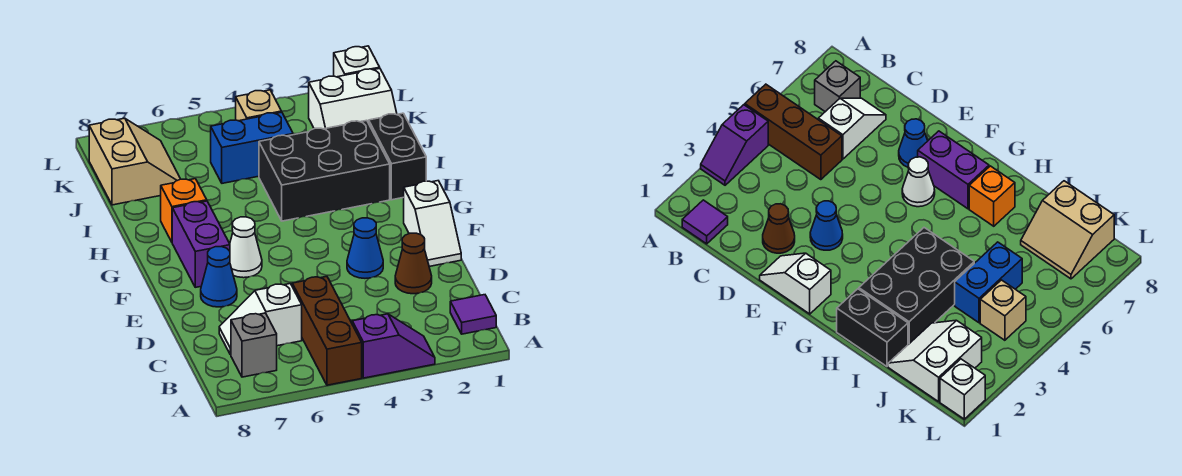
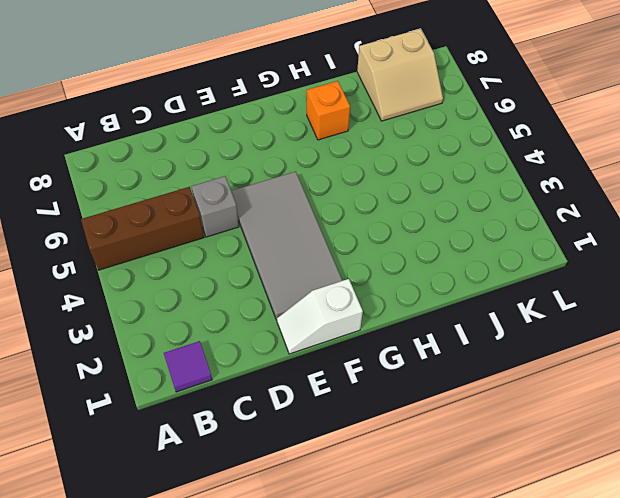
grey brick D5 level 1 -> grey brick B7 level 1
grey tile E2:F5 level 1 -> blue cone E3 level 1
none -> purple slope A3:A4 level 1 top 4
none -> white slope C6:C7 level 1 top 6
none -> brown cone D2 level 1

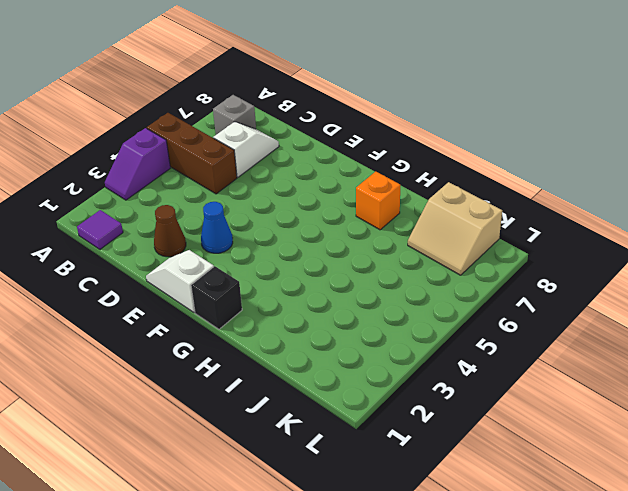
black brick G1 level 1 -> none
none -> blue cone E7 level 1
none -> white cone F6 level 1
none -> purple brick F7:G7 level 1

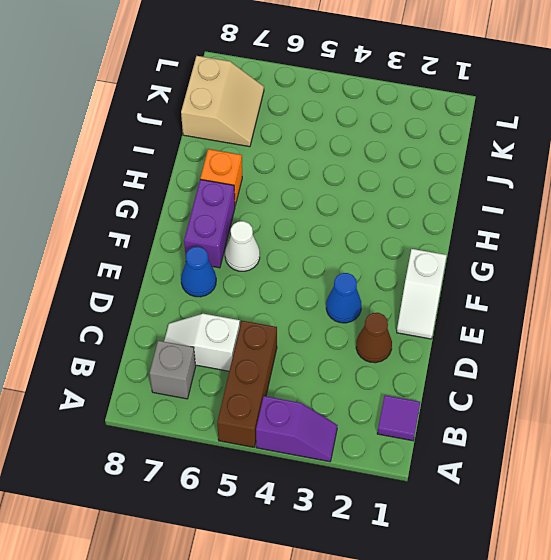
none -> black brick H1:I1 level 1
none -> black brick H2:I4 level 1
none -> white slope J1:K2 level 1 top K

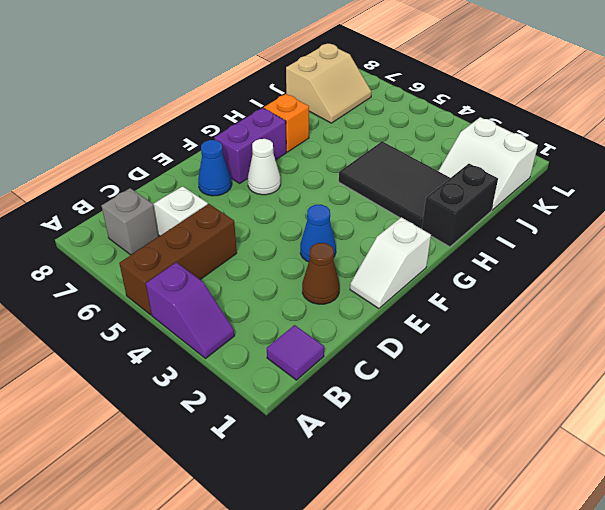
black tile H2:I4 level 1 -> black brick H2:I4 level 1
none -> blue brick J4:J5 level 1
none -> tan brick K4 level 1
none -> white brick L1 level 1

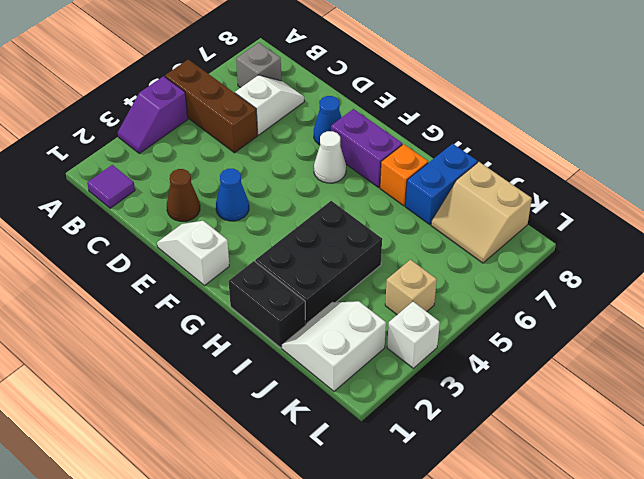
blue brick I7:I8 level 1 -> blue brick J4:J5 level 1
white brick L3 level 1 -> white brick L1 level 1

